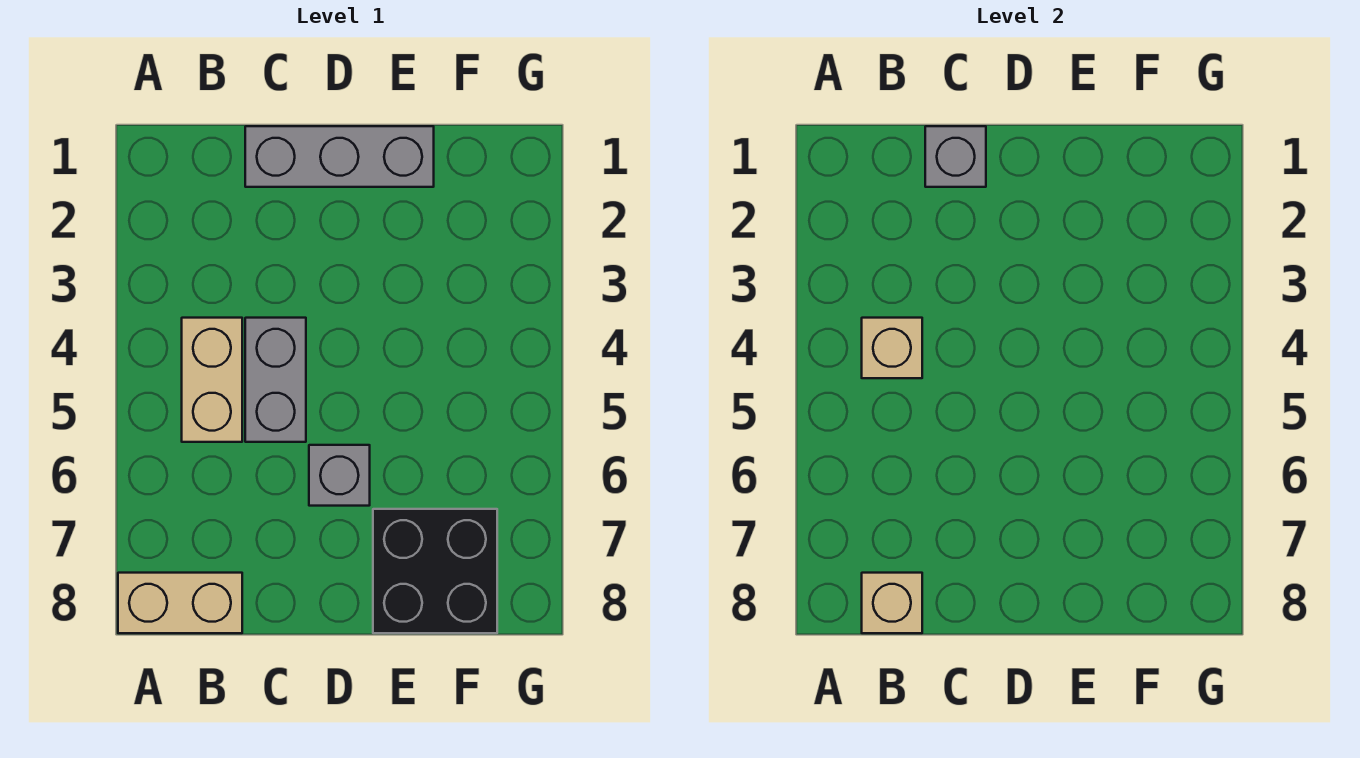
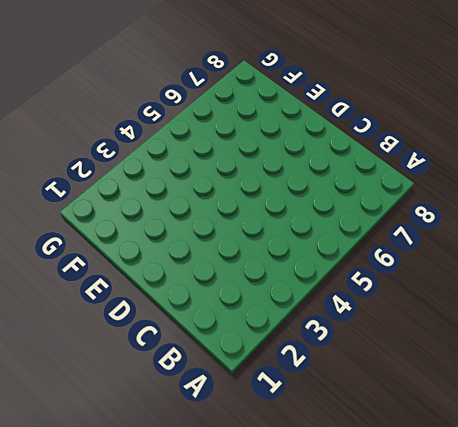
none -> tan brick A8:B8 level 1
none -> tan brick B4:B5 level 1

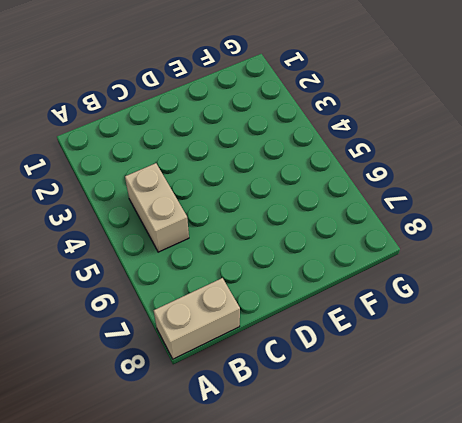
none -> grey brick C1:E1 level 1
none -> grey brick C4:C5 level 1

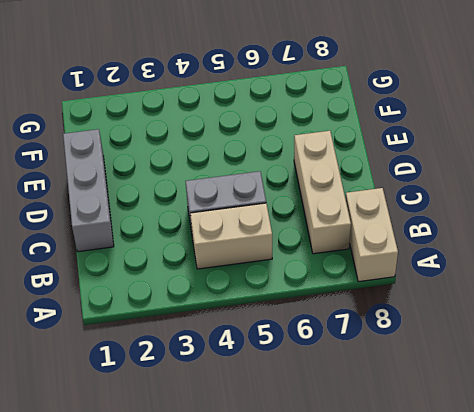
tan brick B7:D7 level 1 -> none
none -> grey brick D6 level 1
none -> black brick E7:F8 level 1

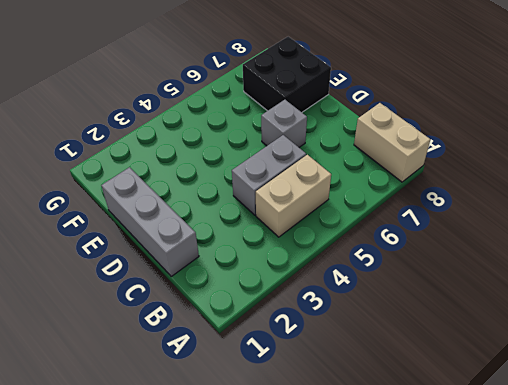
none -> tan brick B4 level 2
none -> tan brick B8 level 2

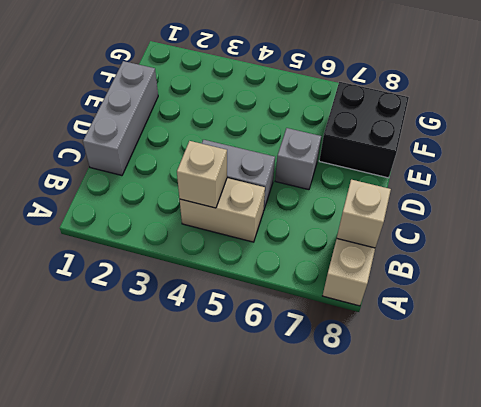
none -> grey brick C1 level 2

